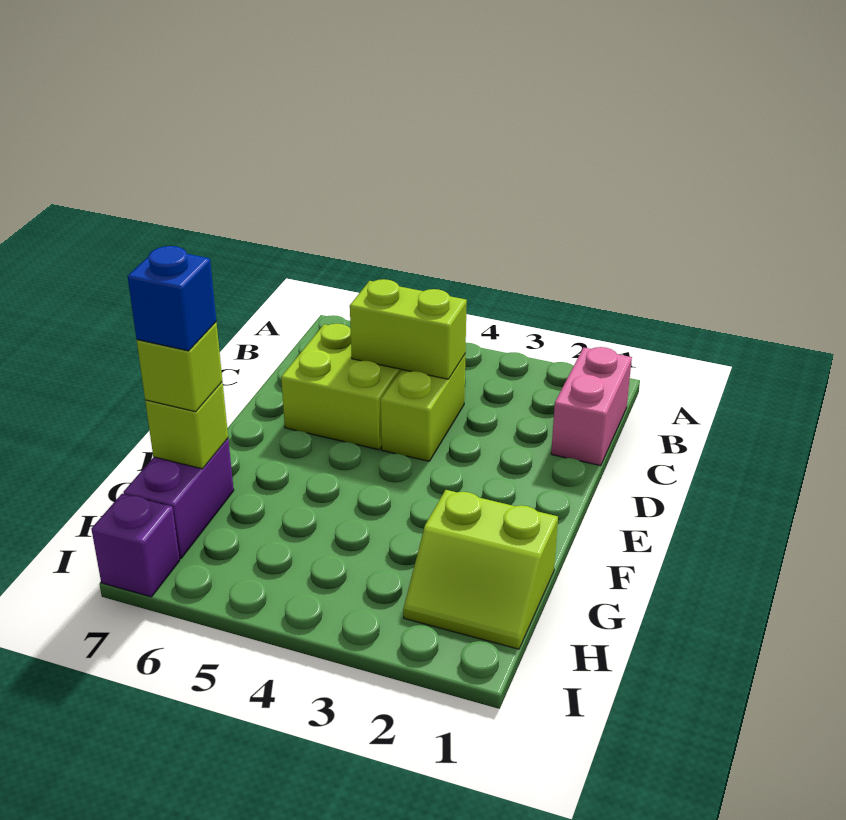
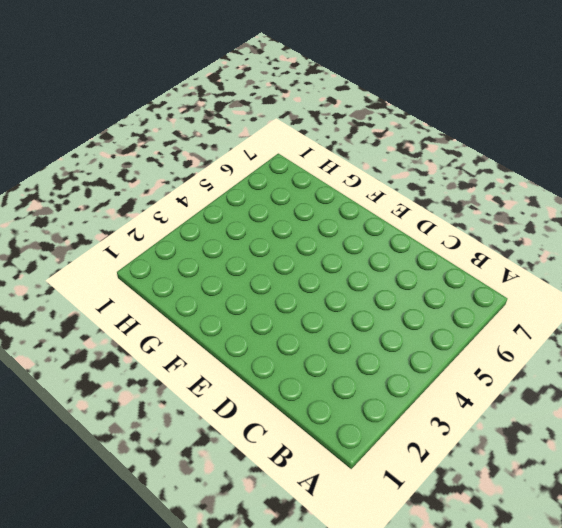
none -> pink brick B1:C1 level 1
none -> lime brick C4:D4 level 1

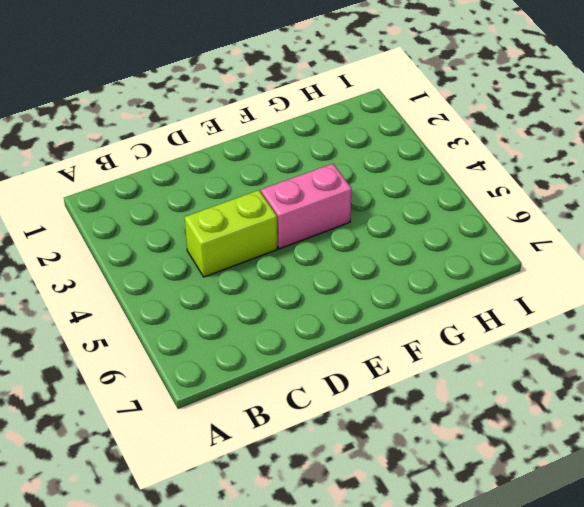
pink brick E4:F4 level 1 -> pink brick B1:C1 level 1
none -> lime brick C5:D6 level 1
none -> lime slope G1:H2 level 1 top G

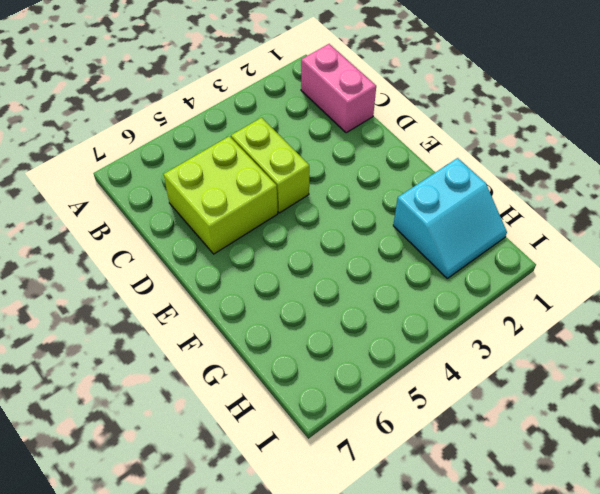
cyan slope G1:H2 level 1 top G -> lime slope G1:H2 level 1 top G
none -> purple brick G7:H7 level 1
none -> purple brick I7 level 1

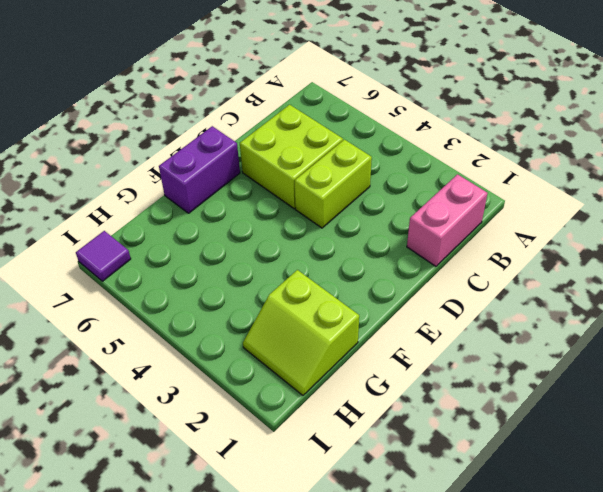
purple brick E7:F7 level 1 -> purple brick G7:H7 level 1
purple tile I7 level 1 -> purple brick I7 level 1
none -> lime brick C4:C5 level 2
none -> lime brick G7 level 2

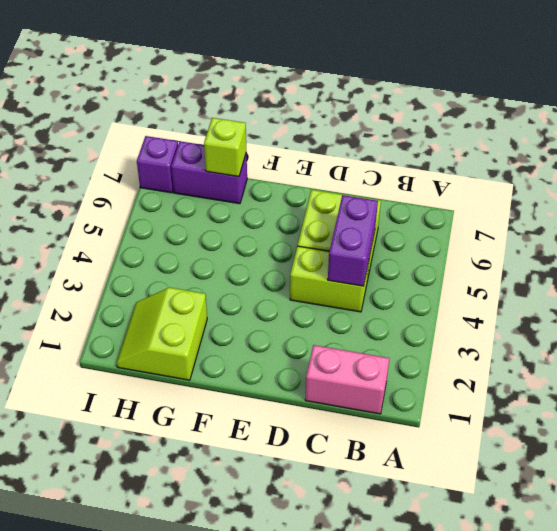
purple brick C4:C5 level 2 -> lime brick C4:C5 level 2
none -> lime brick G7 level 3
none -> blue brick G7 level 4

